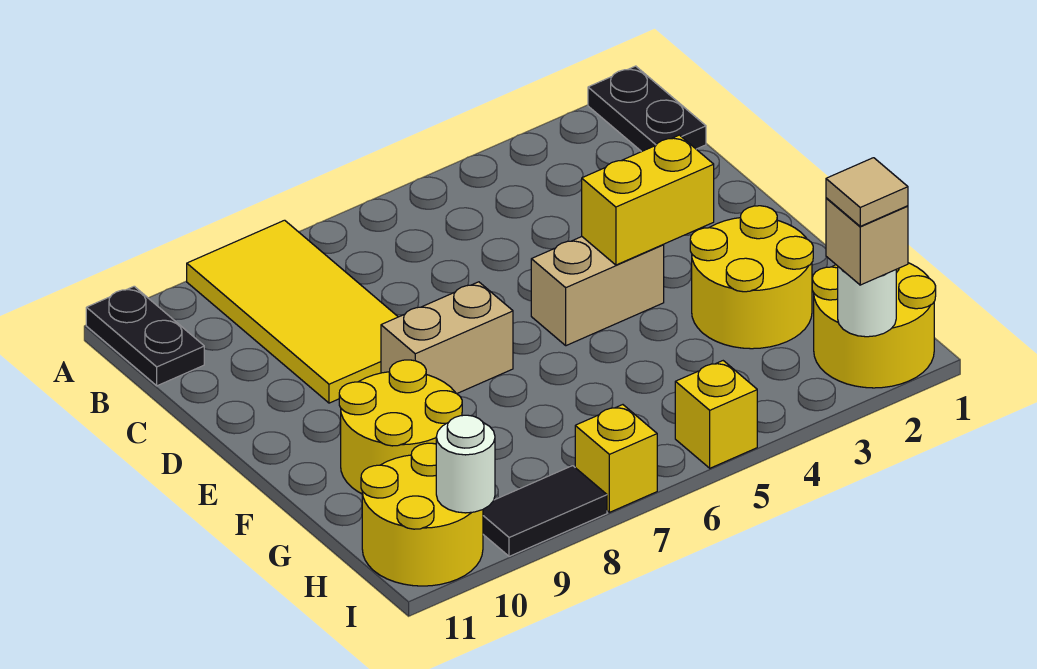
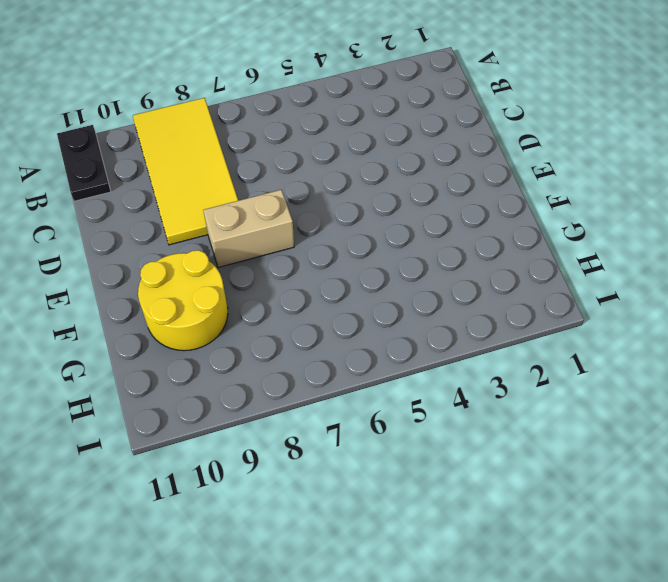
none -> black plate A1:B1 level 1
none -> tan brick E4:E5 level 1
none -> yellow round brick F2:G3 level 1

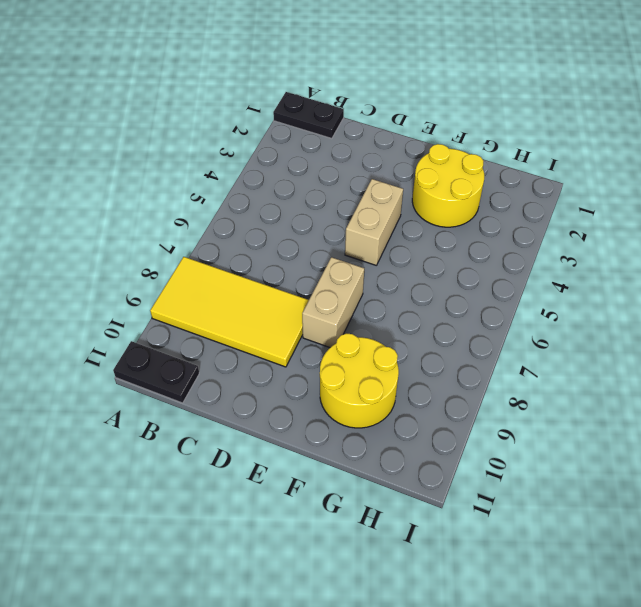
none -> yellow round brick H1:I2 level 1
none -> yellow round brick H10:I11 level 1
none -> yellow brick I5 level 1

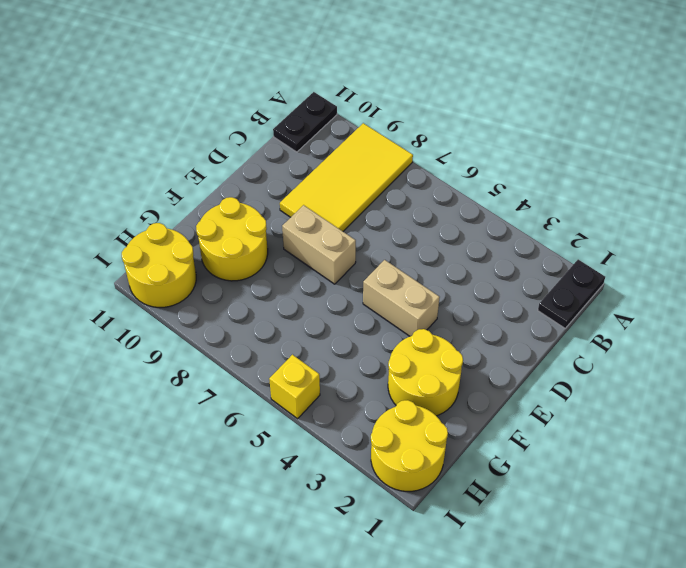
none -> yellow brick I7 level 1
none -> black tile I8:I9 level 1
none -> yellow brick E3:E4 level 2

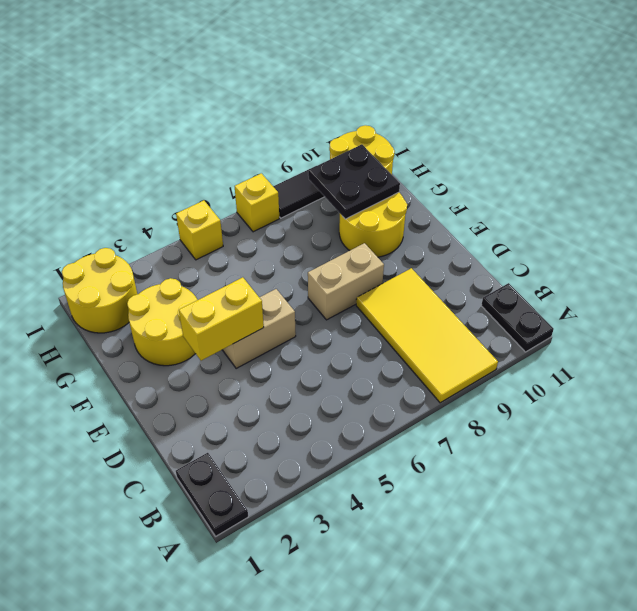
black plate G9:H10 level 2 -> none
none -> white round brick I2 level 2
none -> white round brick I10 level 2
none -> tan brick I2 level 3

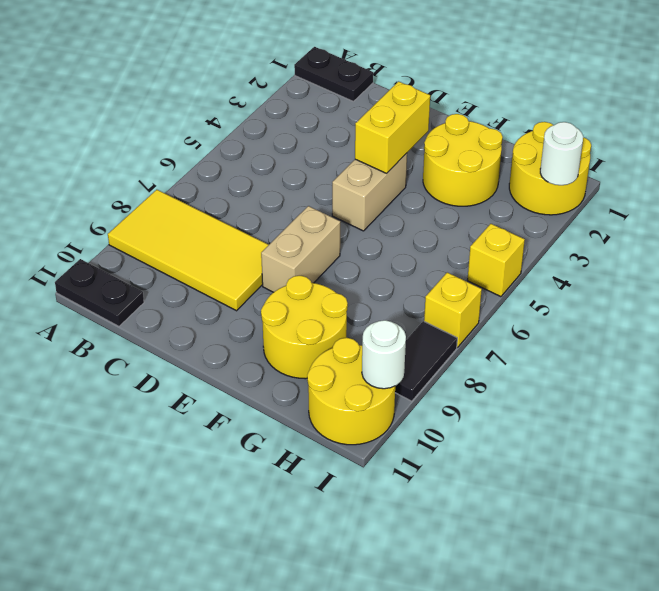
none -> tan brick I2 level 3
none -> tan tile I2 level 4

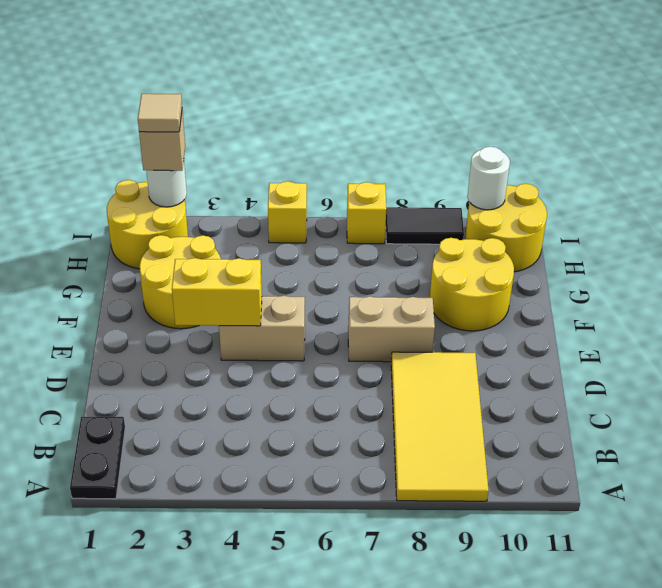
none -> black plate A11:B11 level 1

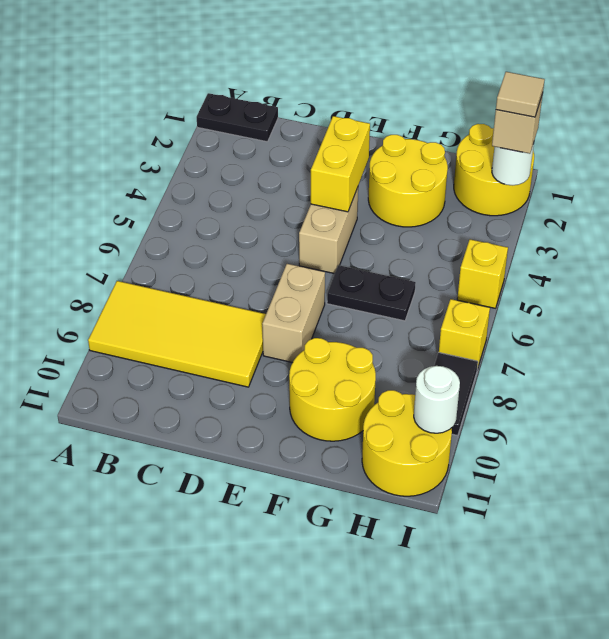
black plate F6:G6 level 1 -> black plate A11:B11 level 1

